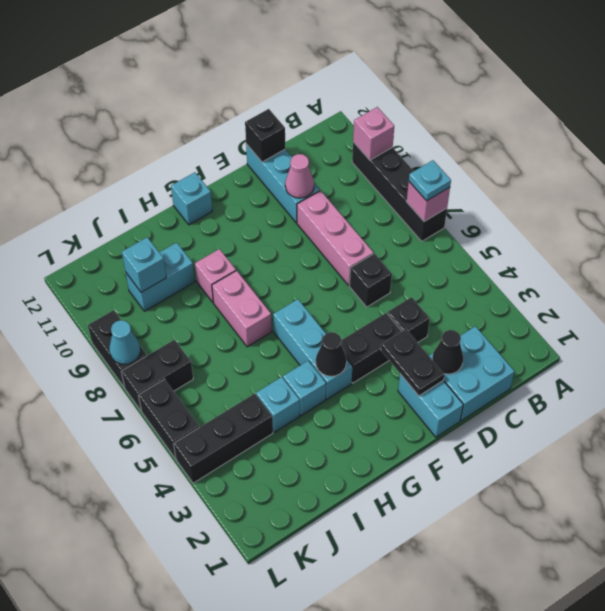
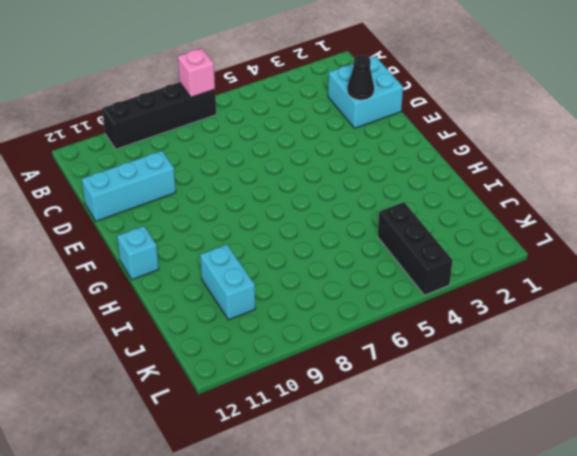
none -> black brick D4 level 1
none -> black brick D6 level 1
none -> pink brick D7:D9 level 1

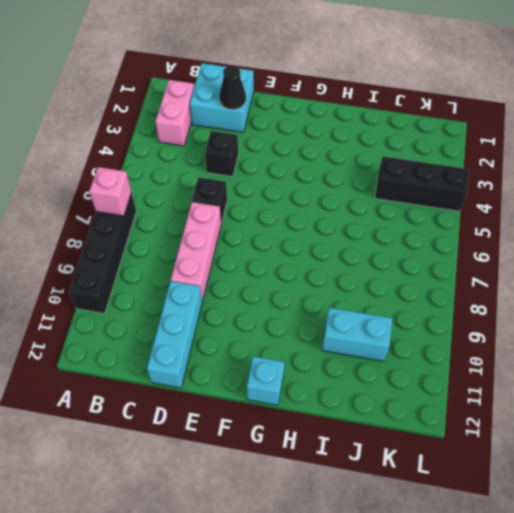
pink brick B2:B3 level 1 -> pink brick H7:H8 level 1
none -> cyan brick E1:E2 level 1
none -> black brick E4:F4 level 1
none -> cyan brick G4:G6 level 1

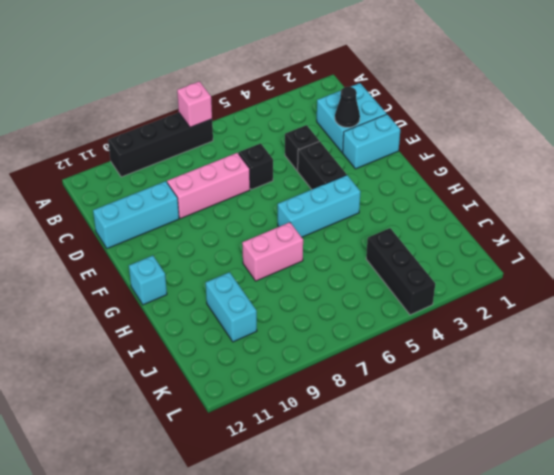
none -> cyan brick H4 level 1
none -> pink brick H9 level 1
none -> cyan brick I4 level 1

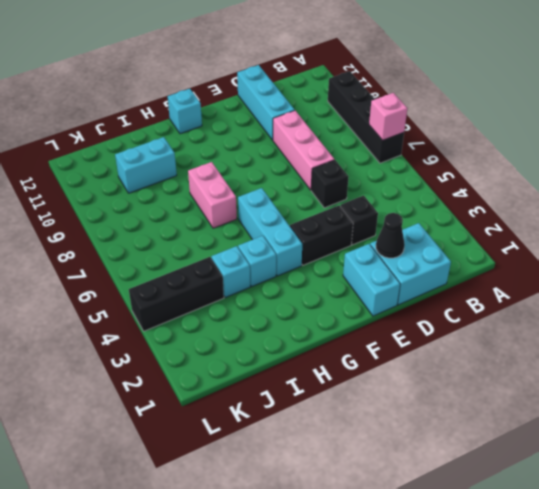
none -> pink brick H9 level 1
none -> black brick K7:L7 level 1
none -> black brick L5:L6 level 1

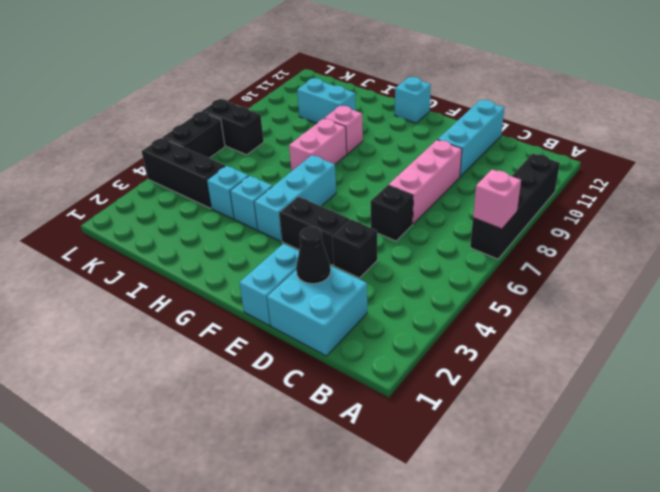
none -> black brick L8:L9 level 1
none -> pink brick A10 level 2
none -> pink cone D10 level 2

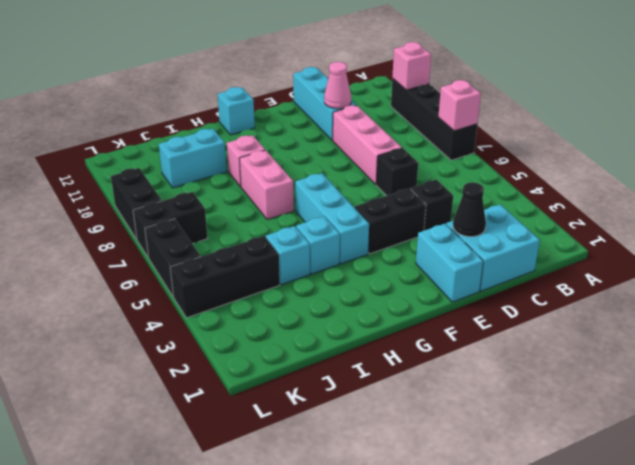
none -> black brick D12 level 2
none -> black plate E2:E3 level 2
none -> black cone G4 level 2

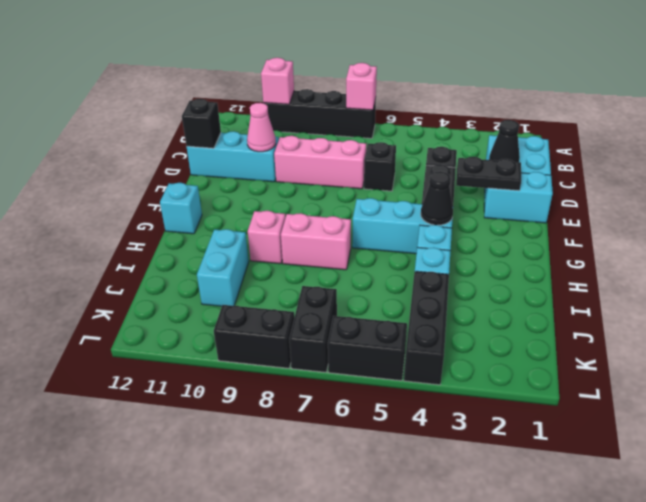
none -> cyan brick J10 level 2
none -> cyan cone L8 level 2
none -> cyan plate A7 level 3

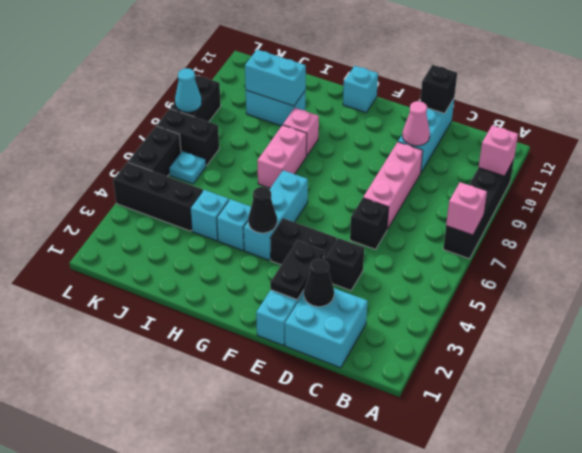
cyan brick I10:J10 level 2 -> cyan brick J10 level 2
cyan plate K6 level 1 -> cyan plate A7 level 3

